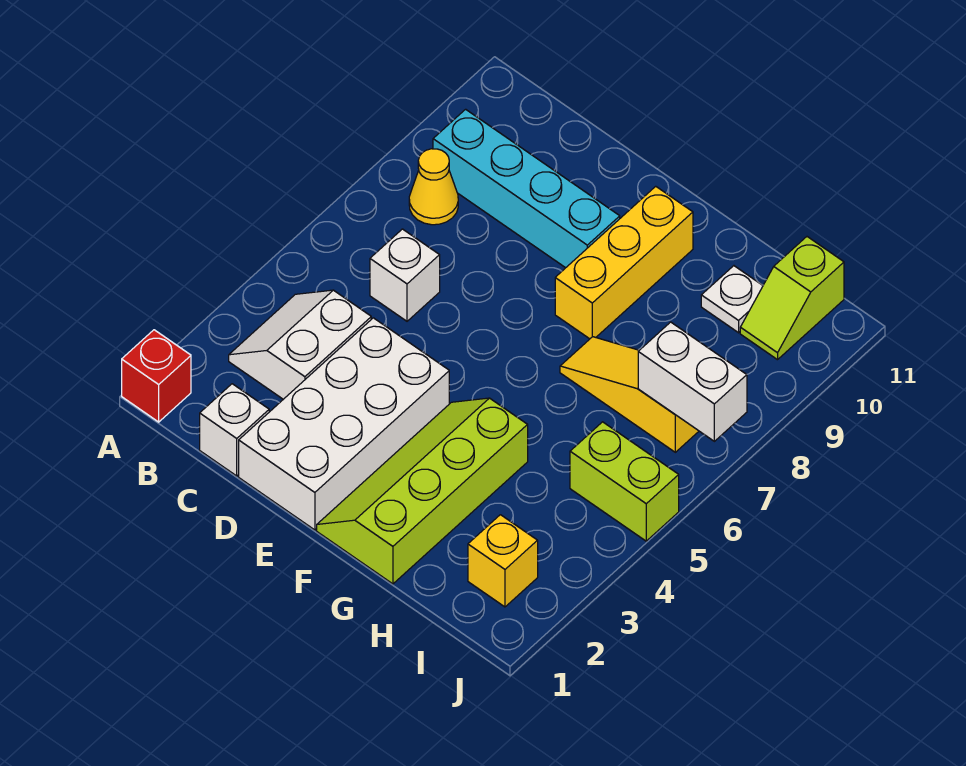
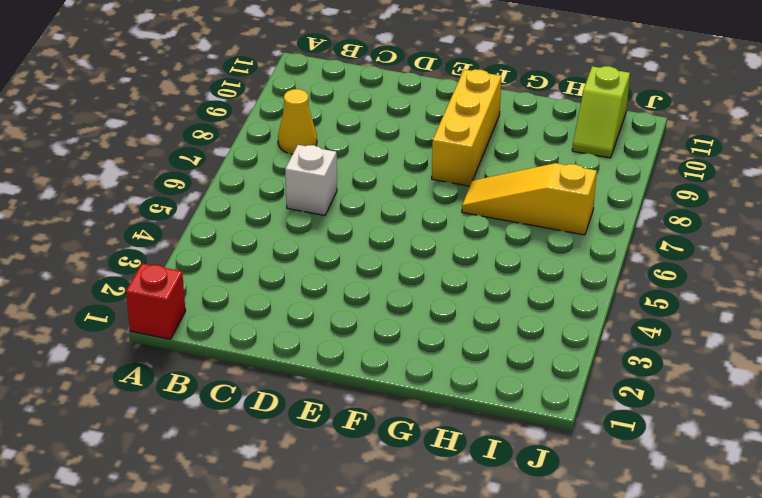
none -> white slope B3:C4 level 1 top C
none -> cyan brick B9:E9 level 1
none -> white brick C1 level 1

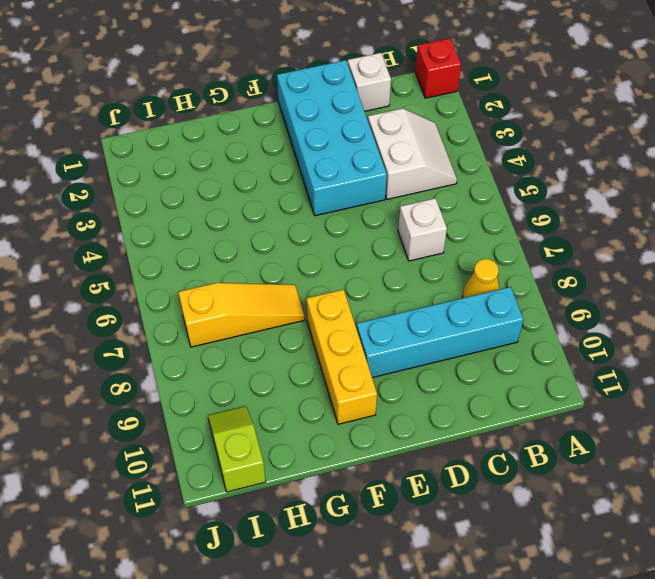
cyan brick D1:E4 level 1 -> white brick D1:E4 level 1
none -> lime slope F1:G4 level 1 top G
none -> white plate H10 level 1
none -> yellow brick I2 level 1

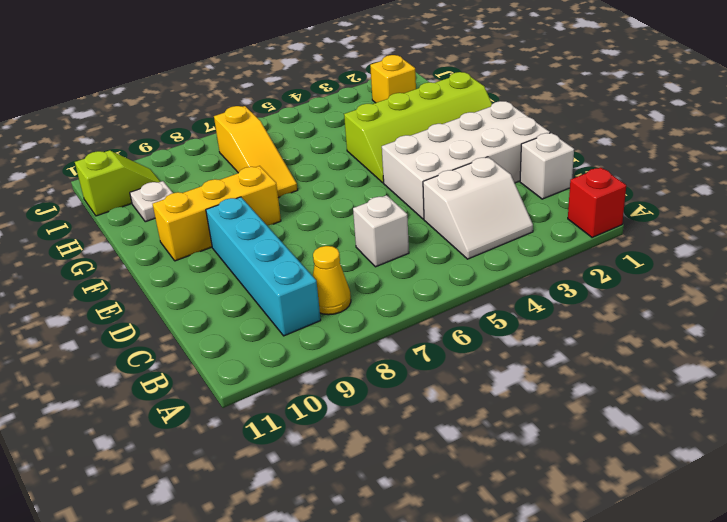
none -> lime brick I5:J5 level 1
none -> white brick I7:J7 level 2

